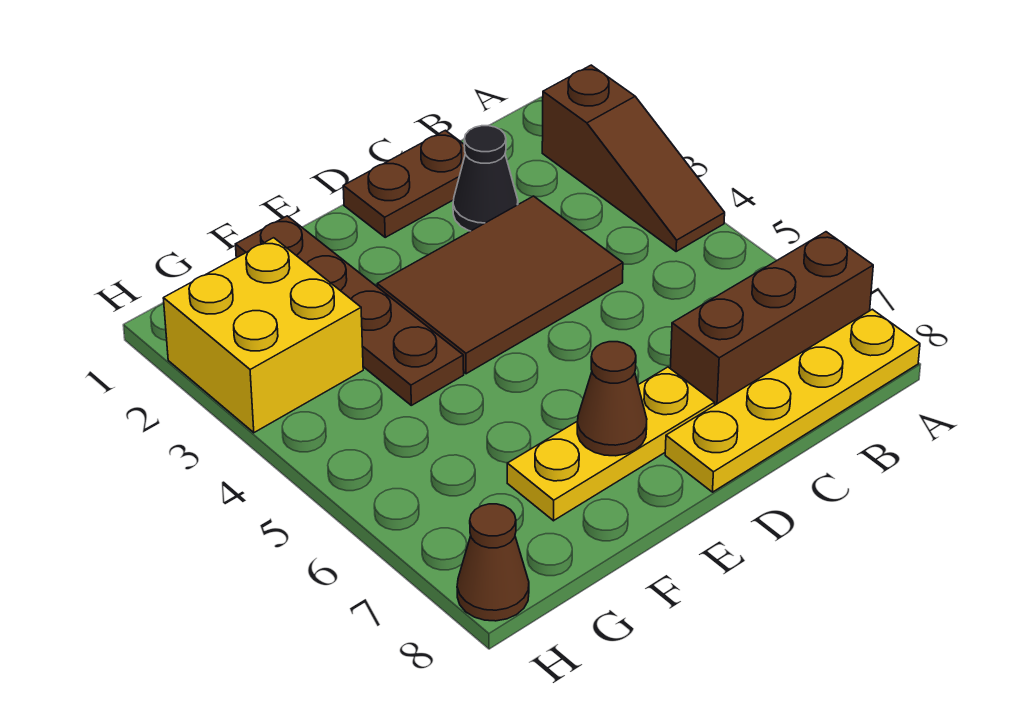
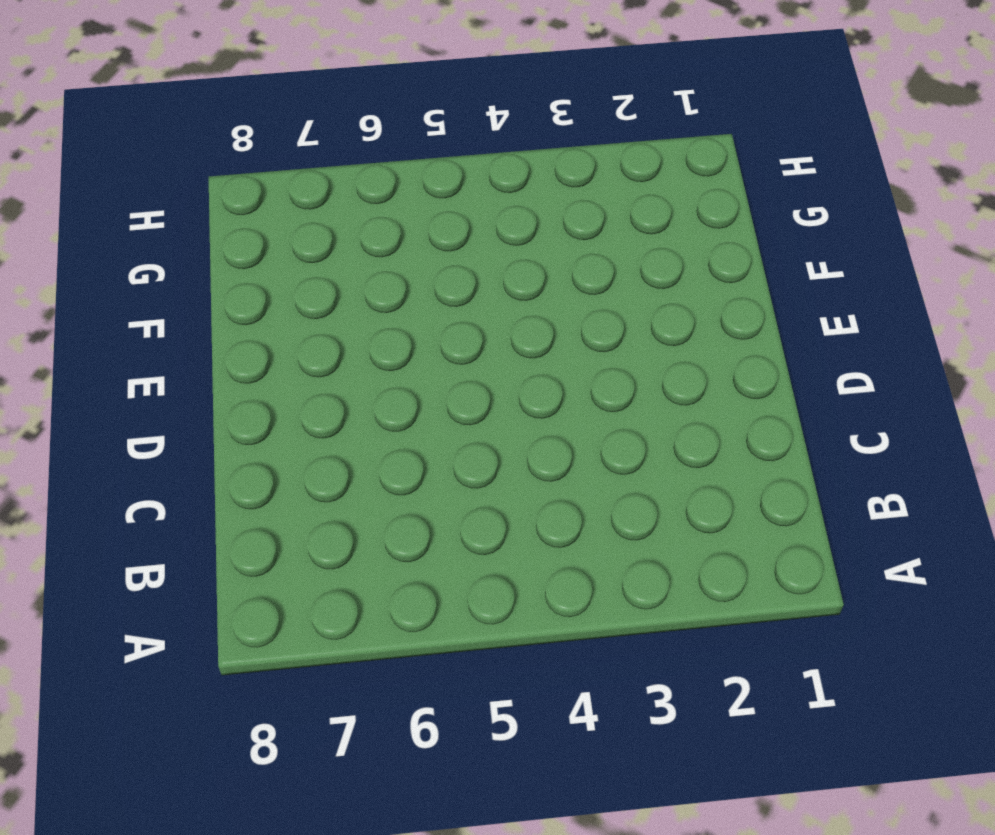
none -> brown slope A2:A4 level 1 top 2
none -> brown brick A7:C7 level 1

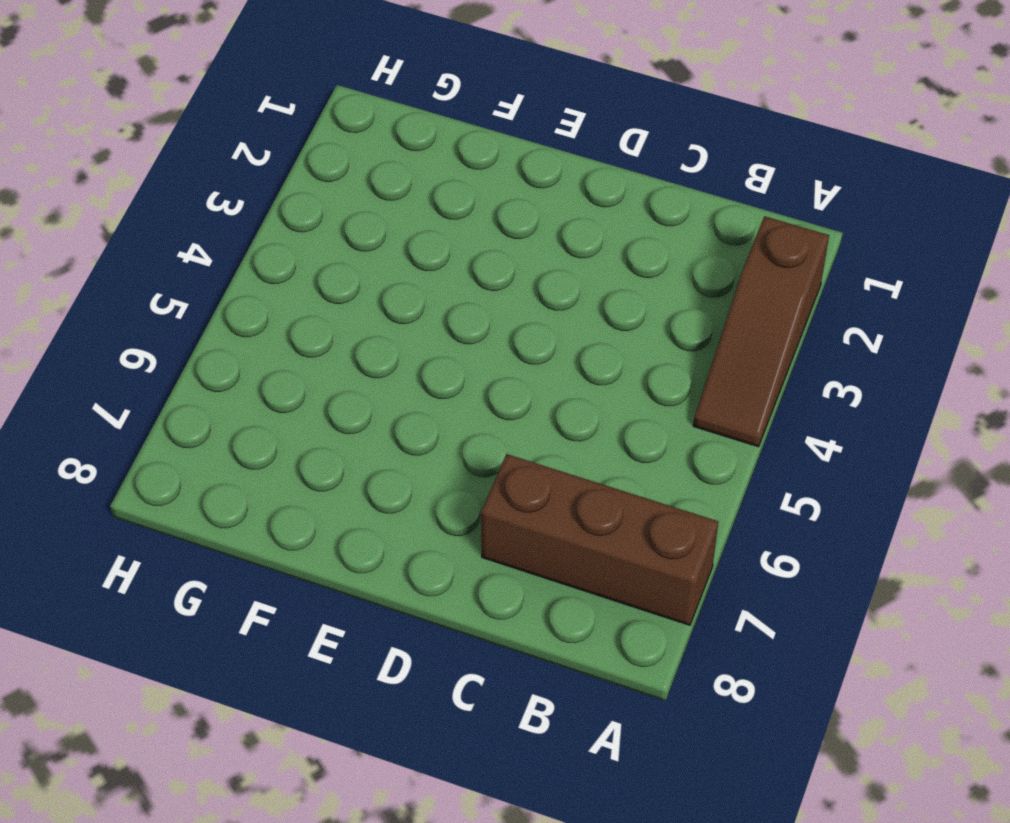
none -> yellow plate A8:D8 level 1
none -> brown plate C1:D1 level 1

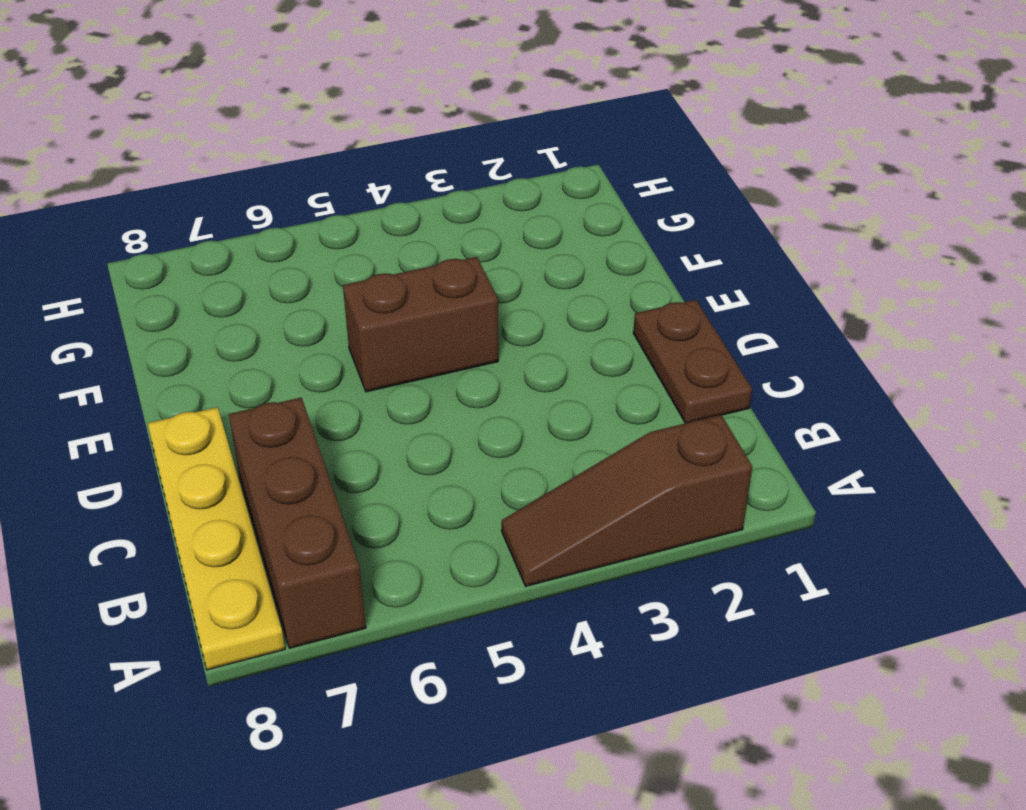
brown brick E4:E5 level 1 -> brown tile C3:E4 level 1
none -> black cone C2 level 1
none -> yellow plate D7:F7 level 1

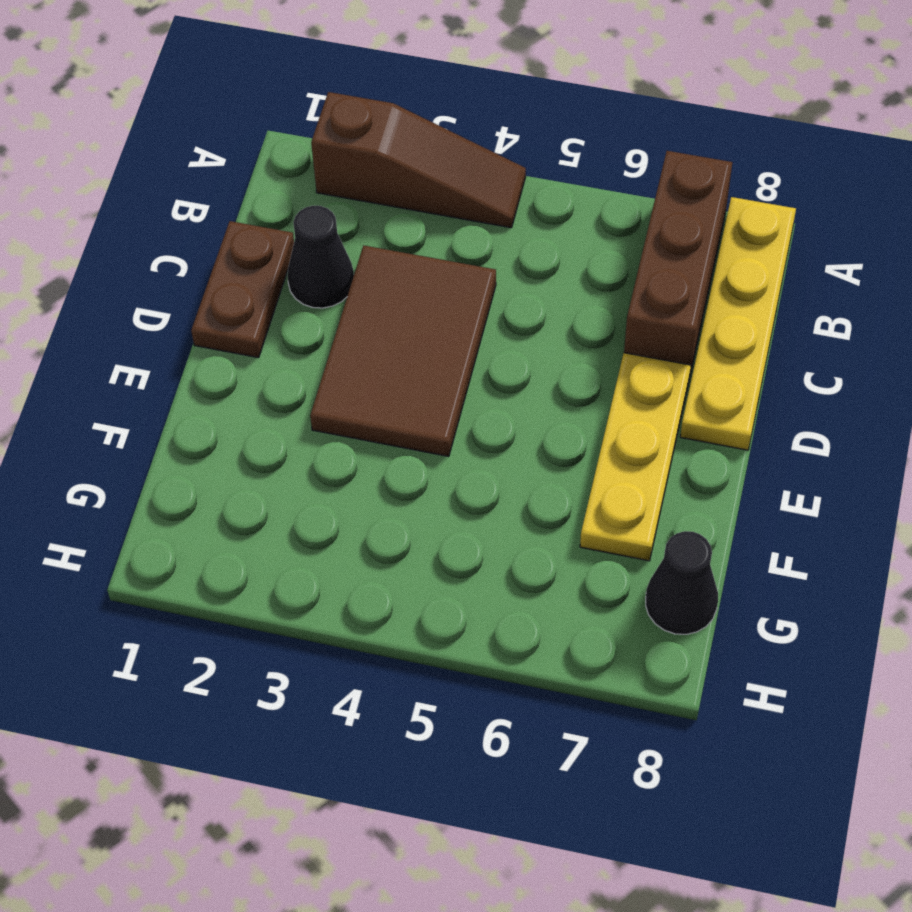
black cone G8 level 1 -> none
none -> brown plate F1:F4 level 1
none -> yellow brick G2:H3 level 1

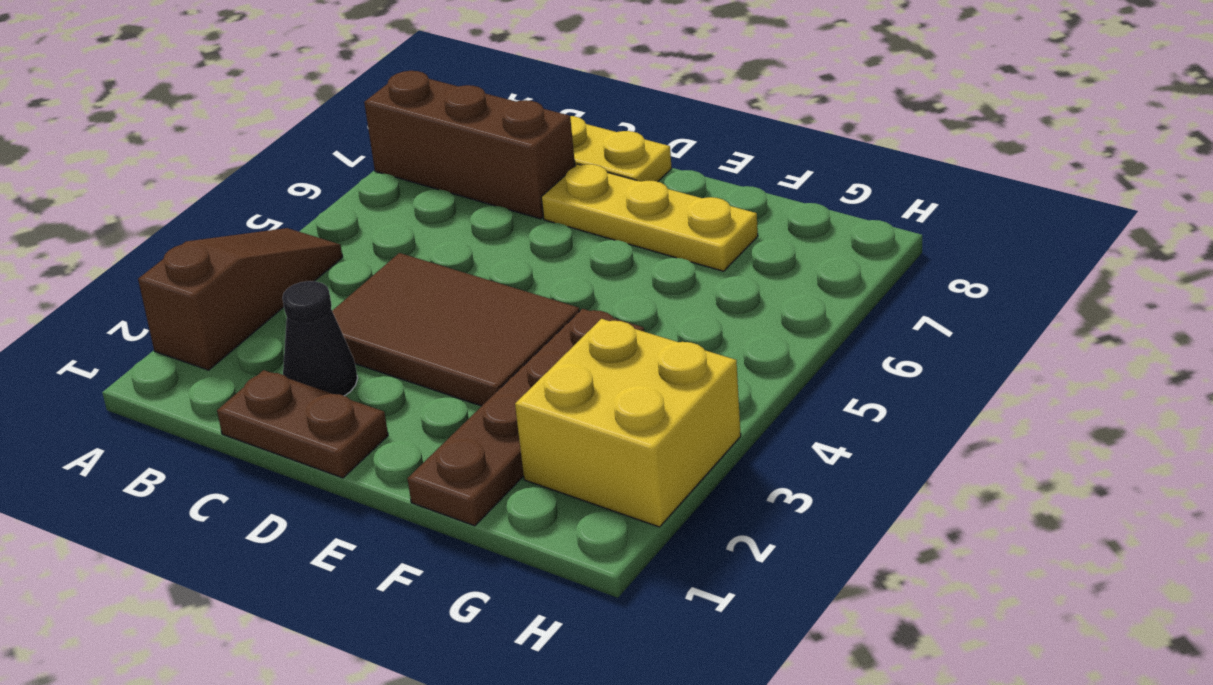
none -> brown cone H8 level 1
none -> brown cone E7 level 2

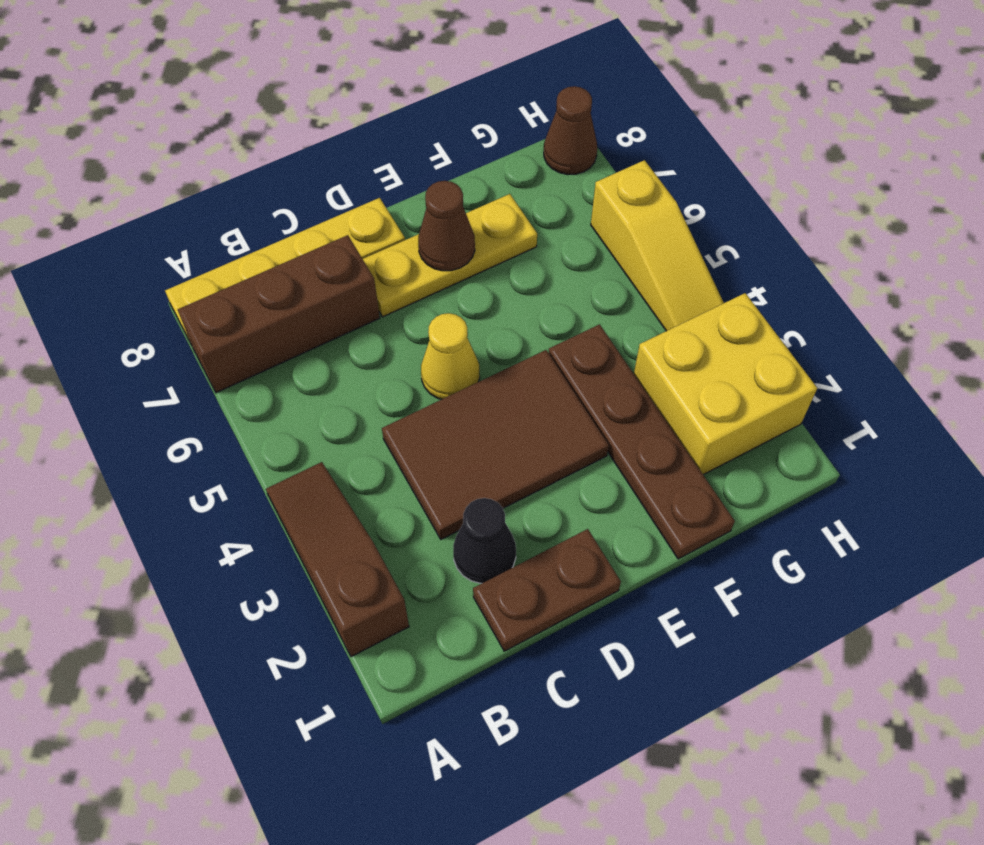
yellow cone D5 level 1 -> none
yellow slope H4:H6 level 1 top 6 -> none

